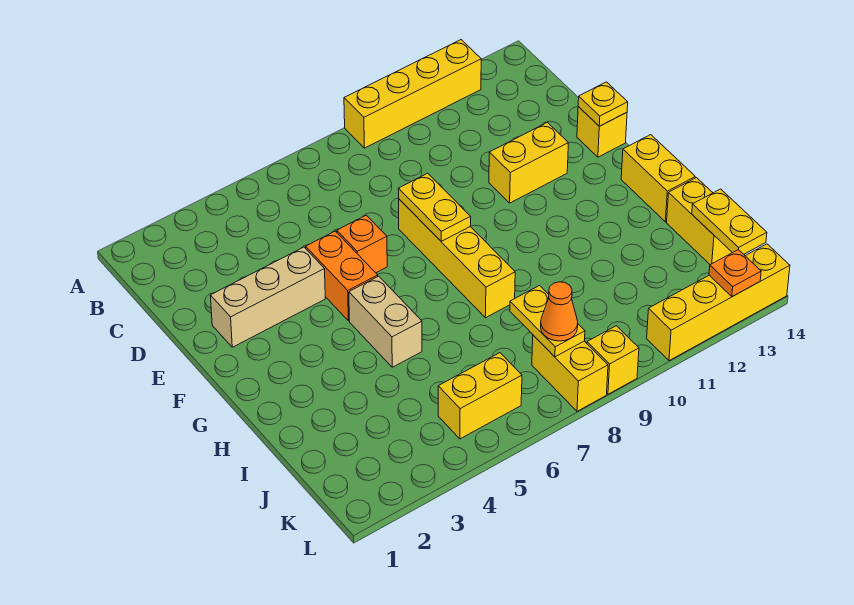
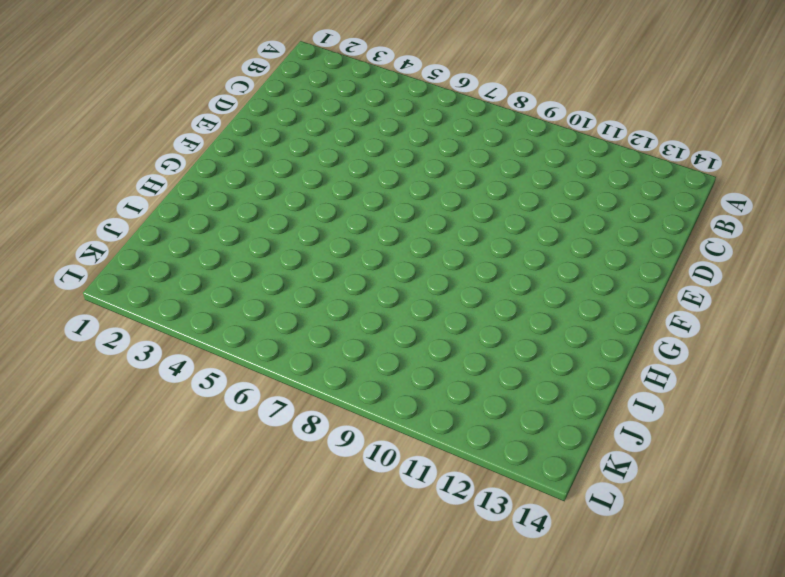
none -> yellow brick A9:A12 level 1
none -> tan brick E2:E4 level 1
none -> orange brick E5:F5 level 1

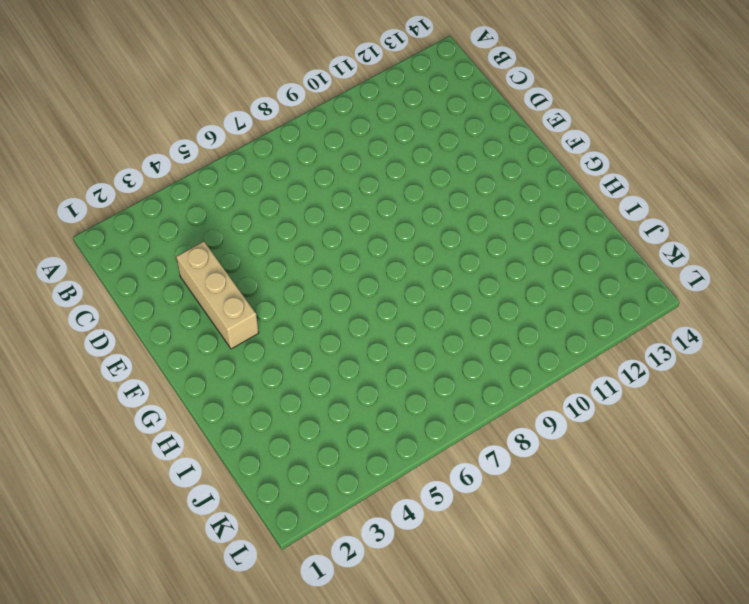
tan brick D3:F3 level 1 -> tan brick E2:E4 level 1
none -> yellow brick A9:A12 level 1
none -> orange brick E5:F5 level 1
none -> orange brick E6 level 1

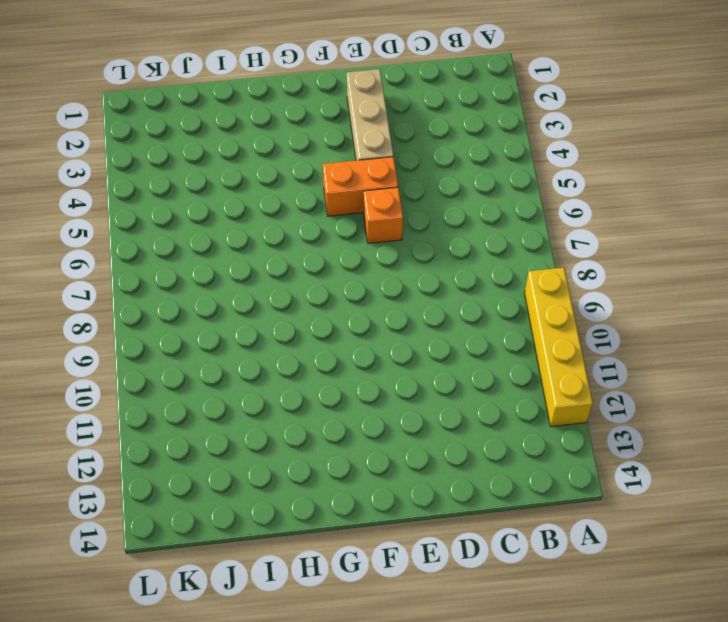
none -> yellow brick E8:H8 level 1
none -> yellow brick E11:E12 level 1
none -> yellow brick E14 level 1

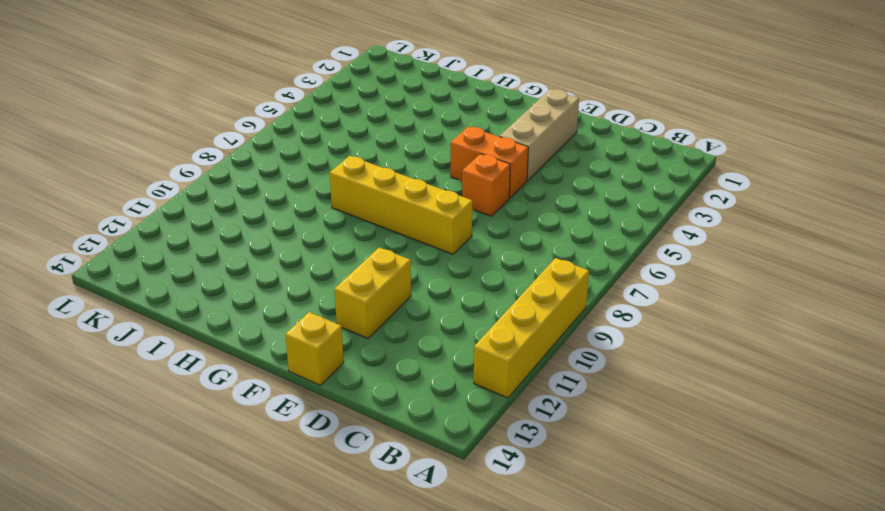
none -> tan brick G5:H5 level 1
none -> yellow brick G14:H14 level 1
none -> yellow brick I14:J14 level 1

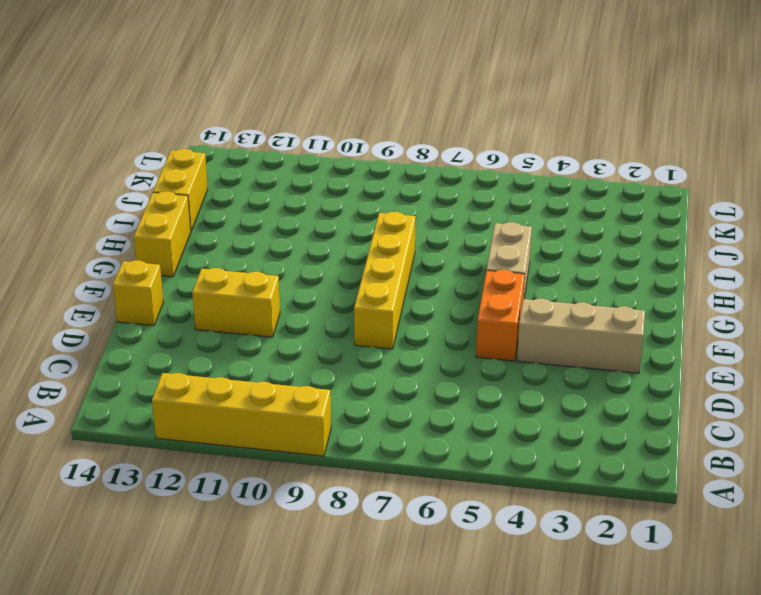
none -> orange brick E6 level 1
none -> yellow brick K5:K6 level 1
none -> yellow brick K8:L8 level 1

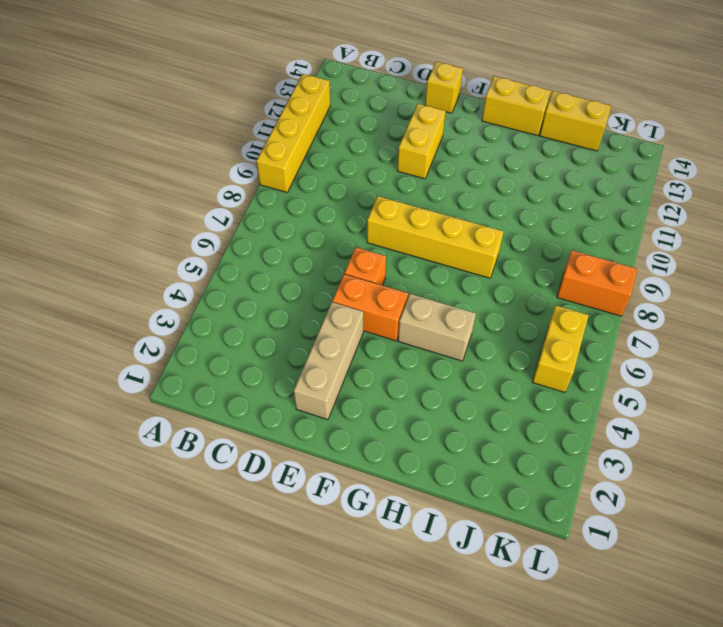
orange brick K8:L8 level 1 -> yellow brick K8:L8 level 1
none -> yellow brick L9 level 1
none -> yellow brick L11:L14 level 1
none -> yellow plate E8:F8 level 2

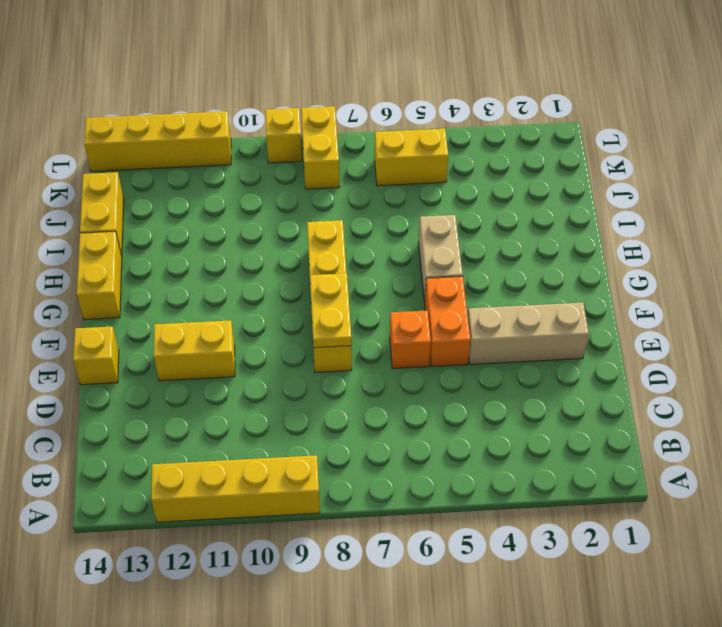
none -> yellow plate E14 level 2
none -> yellow plate J8:K8 level 2
none -> yellow plate J14:K14 level 2

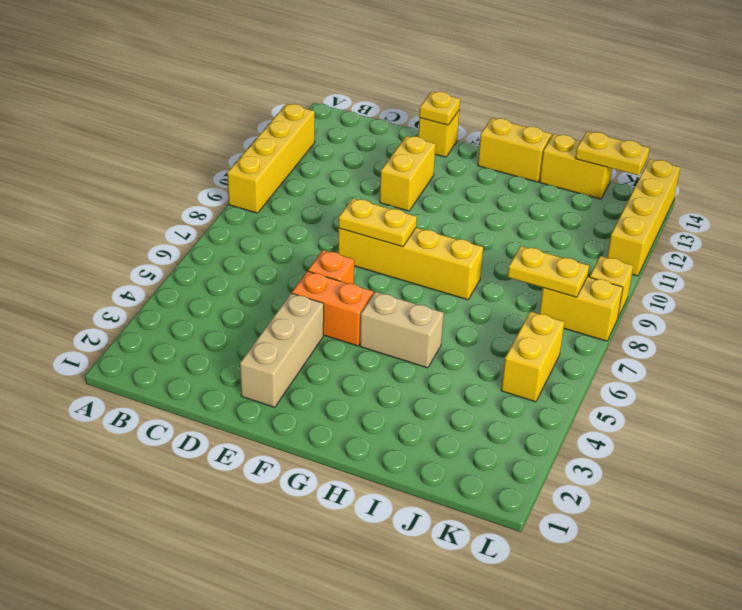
none -> orange plate L13 level 2
none -> orange cone K8 level 3

